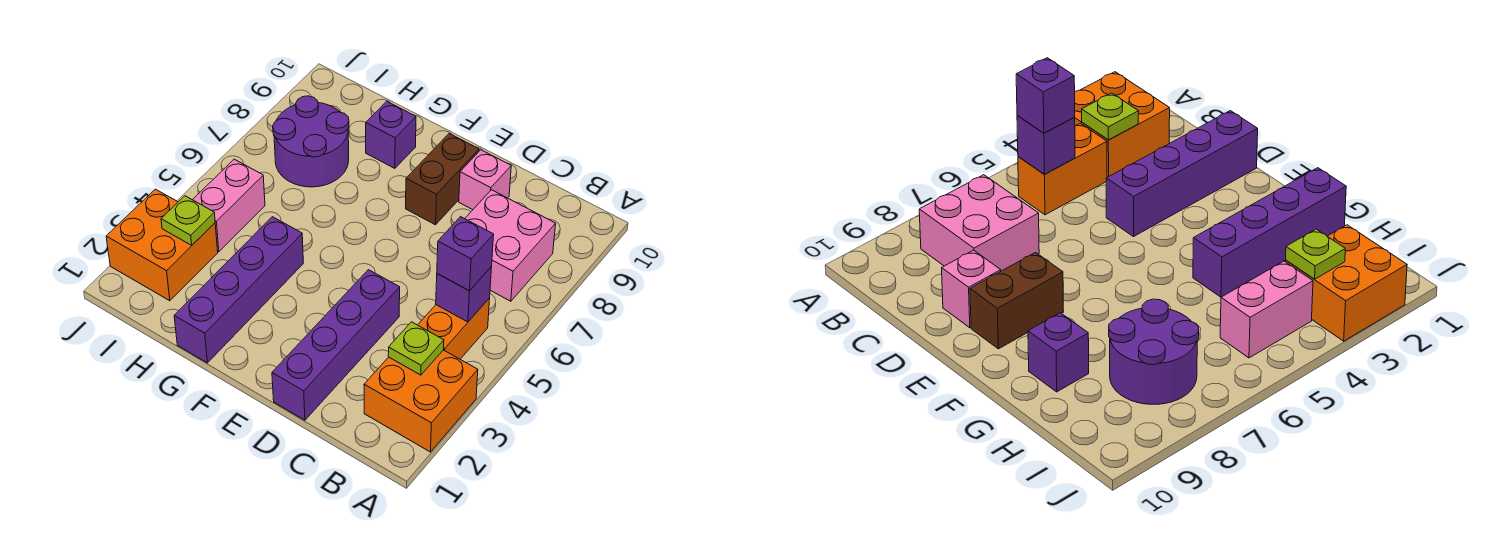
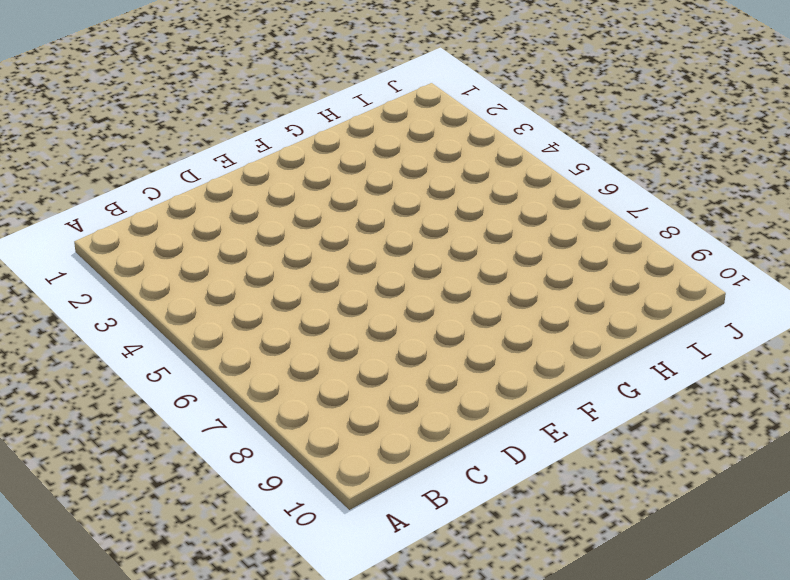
none -> orange brick A2:B3 level 1
none -> orange brick B4:B5 level 1
none -> pink brick B7:C8 level 1

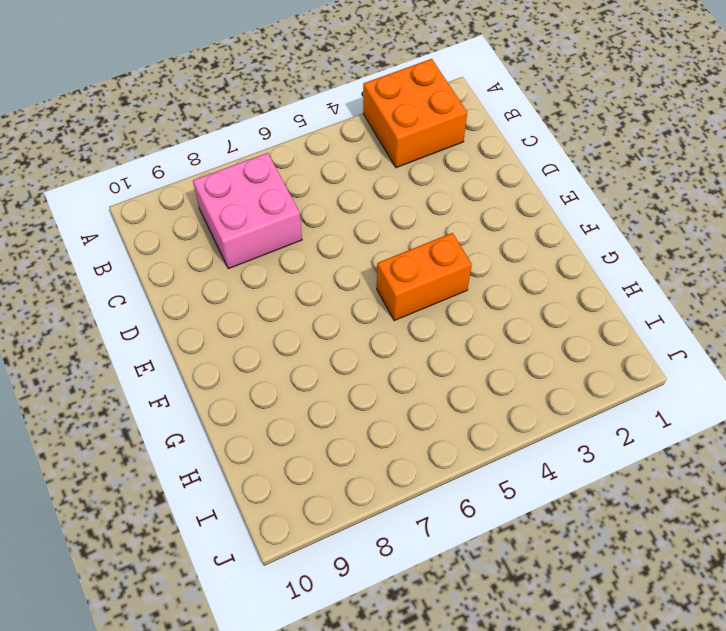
orange brick F4:F5 level 1 -> orange brick B4:B5 level 1
none -> purple brick D1:D4 level 1
none -> pink brick D9 level 1
none -> brown brick E8:E9 level 1

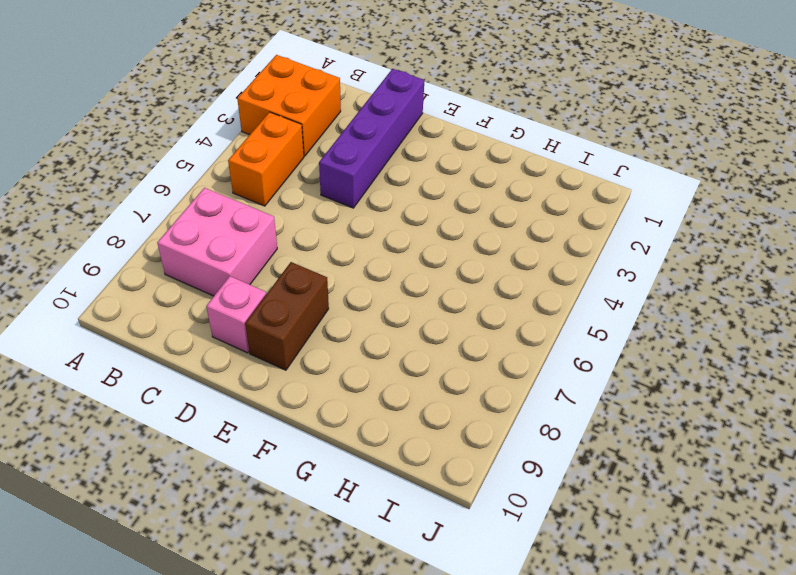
none -> purple brick G1:G4 level 1
none -> purple brick G9 level 1
none -> purple round brick H7:I8 level 1

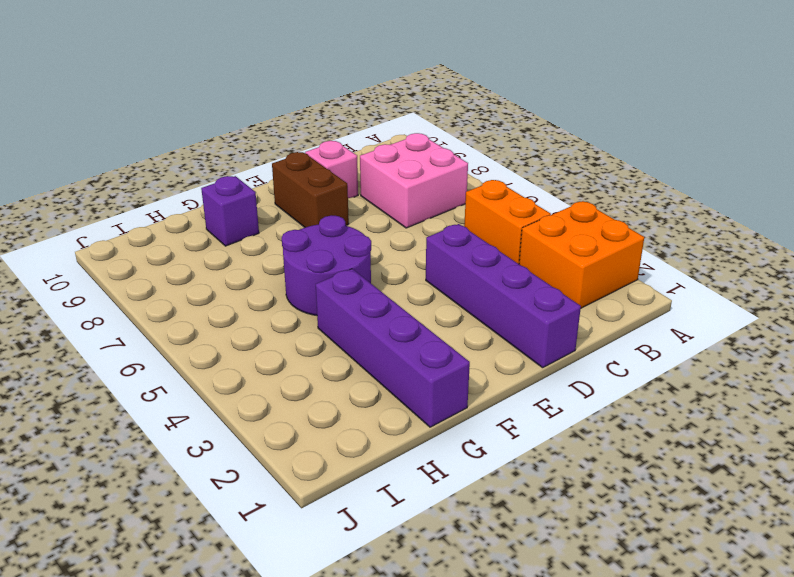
purple round brick F5:G6 level 1 -> purple round brick H7:I8 level 1
none -> orange brick I2:J3 level 1
none -> pink brick I4:I5 level 1
none -> lime plate B3 level 2

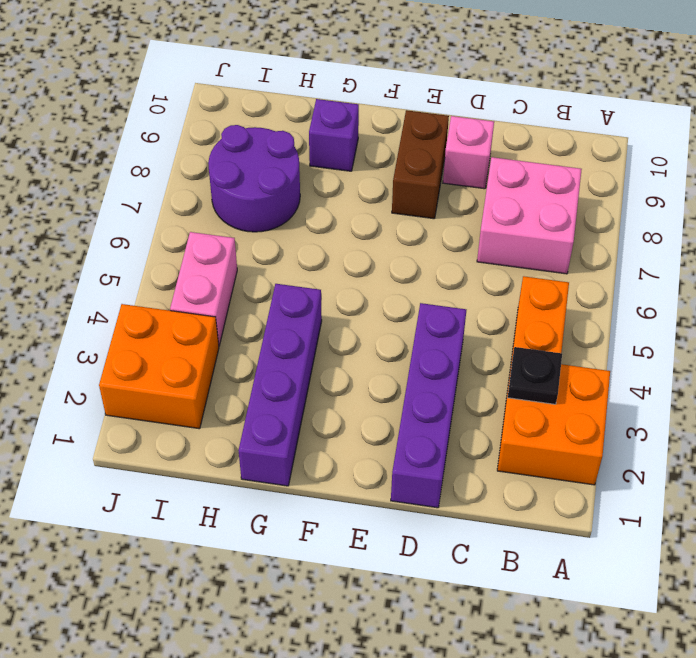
black plate B3 level 2 -> lime plate B3 level 2
none -> purple brick B5 level 2
none -> lime plate I3 level 2
none -> purple brick B5 level 3

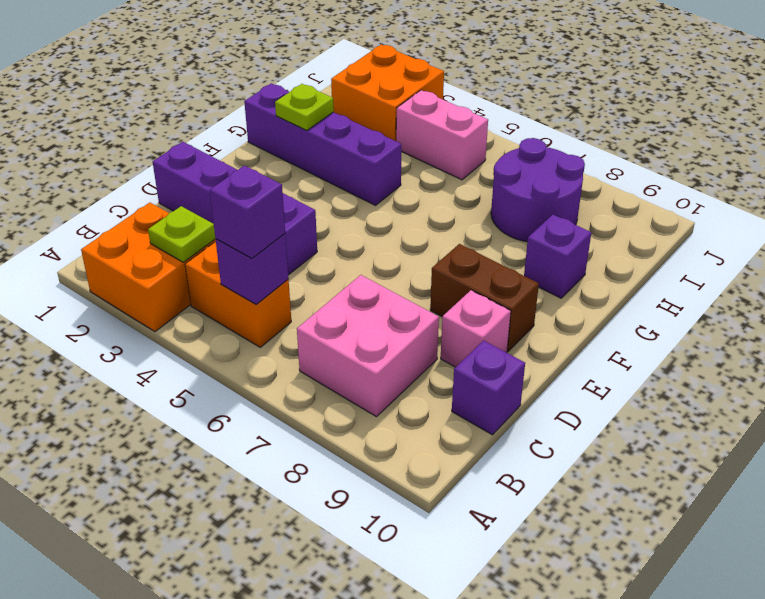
purple brick C10 level 1 -> none
lime plate G2 level 2 -> lime plate I3 level 2

